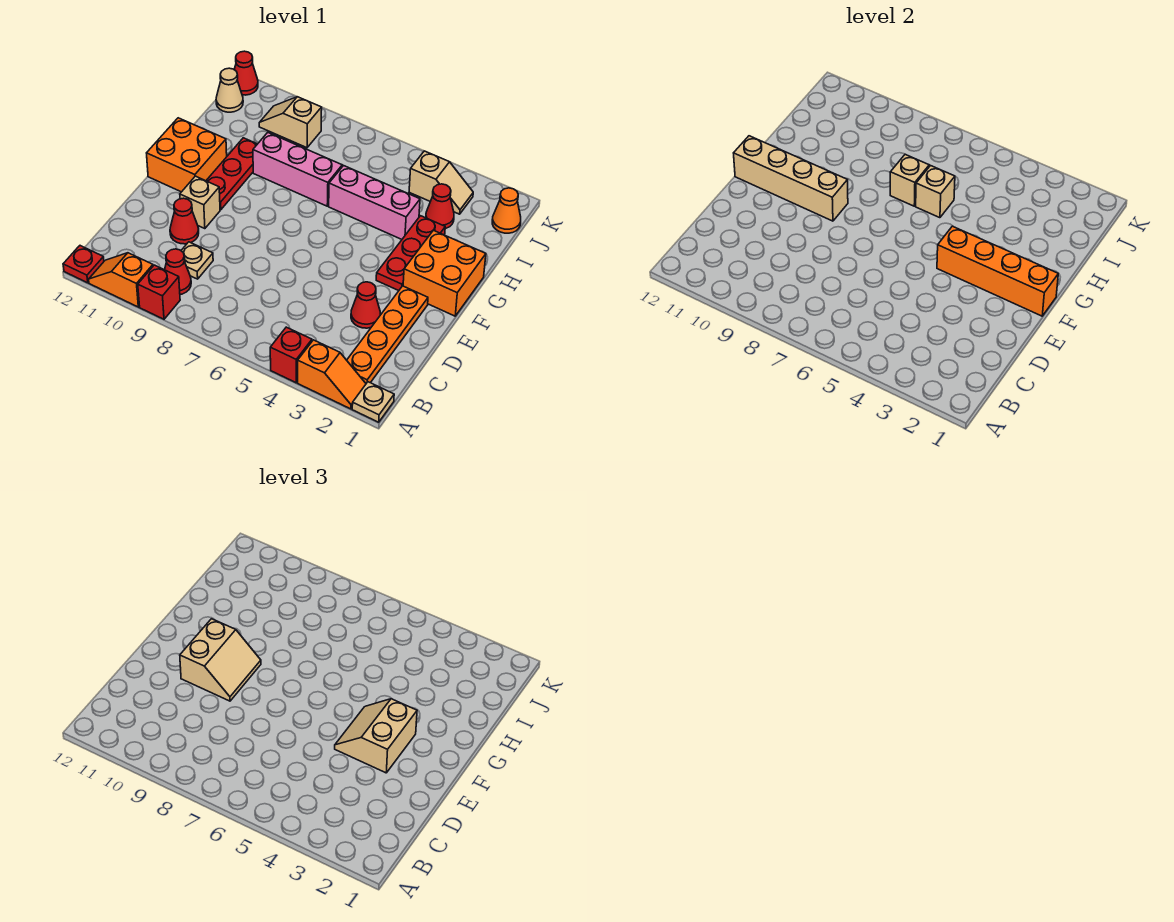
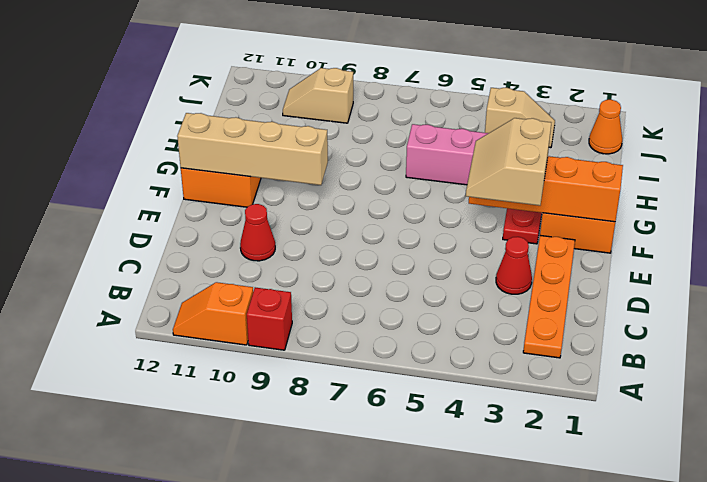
none -> tan plate A1 level 1
none -> orange slope A2:A3 level 1 top 3
none -> red brick A4 level 1
none -> red plate A12 level 1

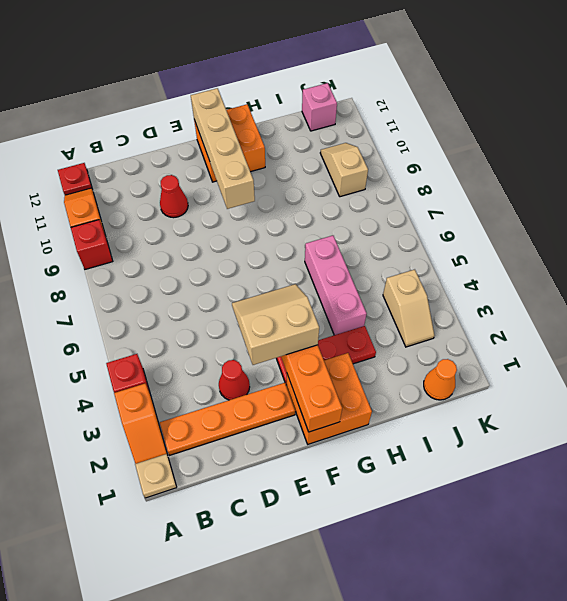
pink brick J12 level 1 -> tan cone J12 level 1
none -> red cone B9 level 1
none -> tan plate C9 level 1
none -> tan brick E10 level 1
none -> red plate F10:H10 level 1

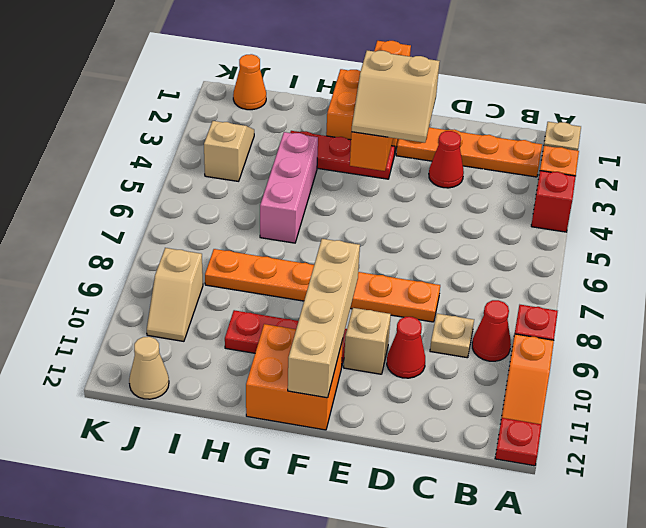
orange plate D8:I8 level 1 -> pink brick H7:H9 level 1
none -> red cone I3 level 1
none -> red cone K12 level 1
none -> tan brick H6 level 2
none -> tan brick H7 level 2

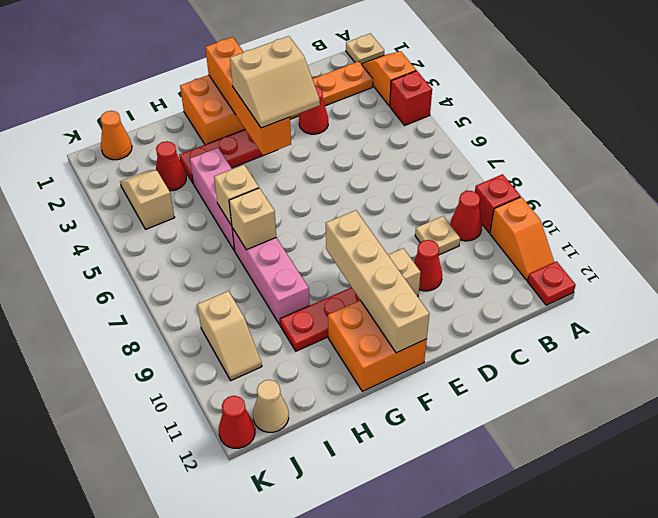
none -> tan slope E9:F10 level 3 top 10

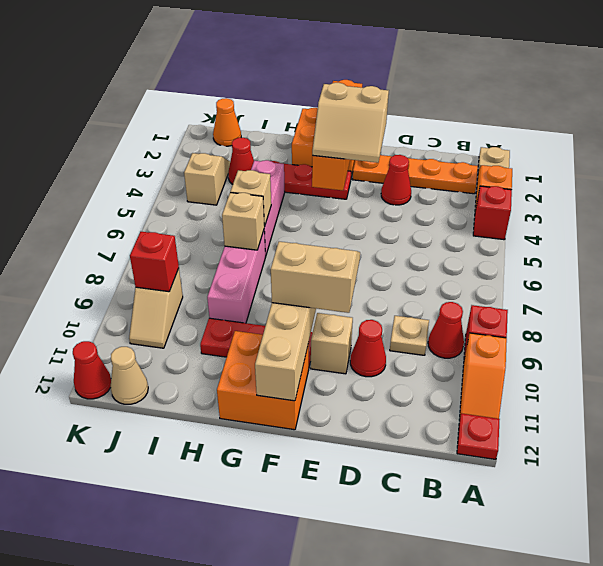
red brick J9 level 2 -> none

